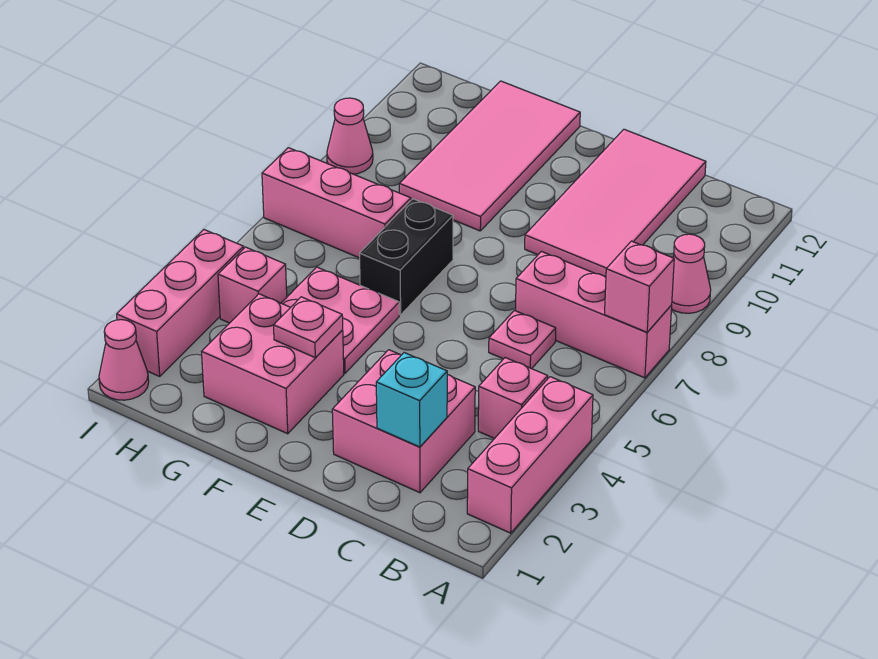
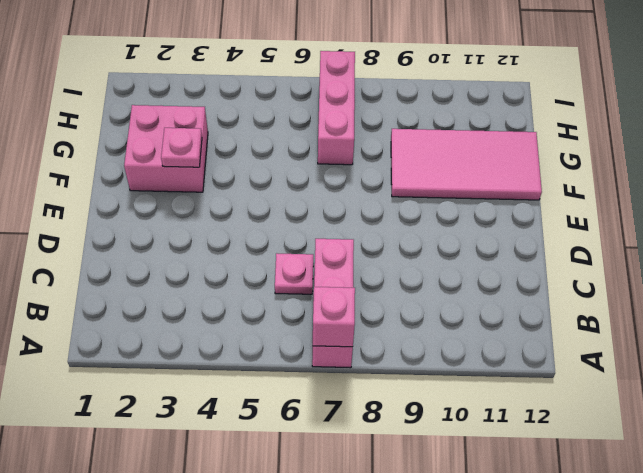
none -> pink brick A2:A4 level 1
none -> pink cone A9 level 1
none -> pink brick B4 level 1

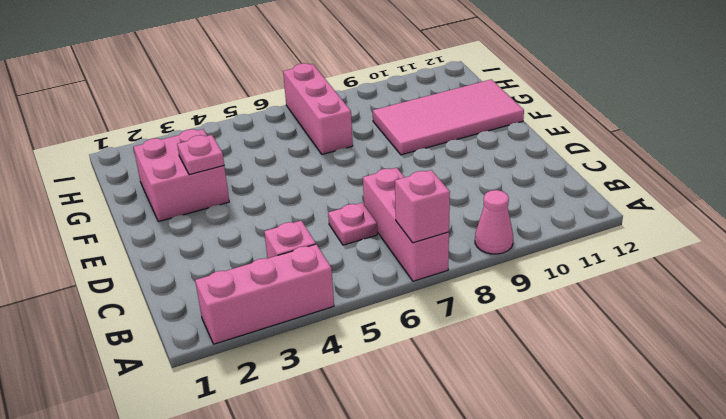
none -> pink brick C2:D3 level 1
none -> pink tile C9:D12 level 1
none -> pink plate F4:G5 level 1

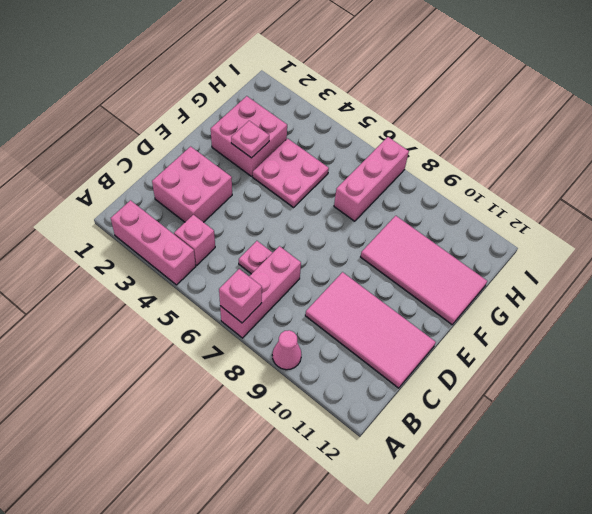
none -> black brick F6:F7 level 1
none -> pink brick H4 level 1
none -> pink cone I1 level 1

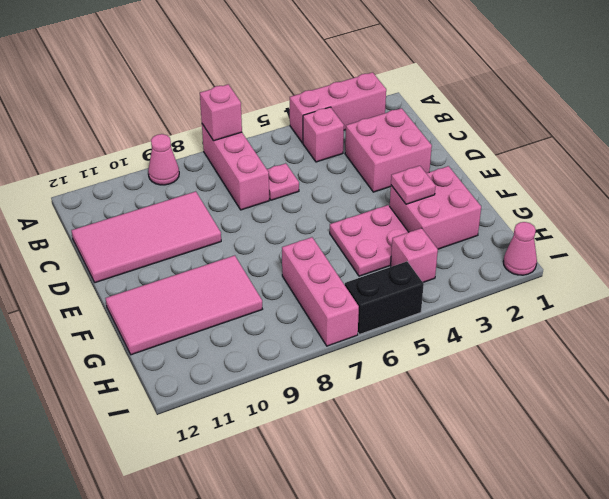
black brick I5:I6 level 1 -> black brick F6:F7 level 1
none -> pink brick I2:I4 level 1
none -> pink cone I9 level 1
none -> cyan brick C2 level 2

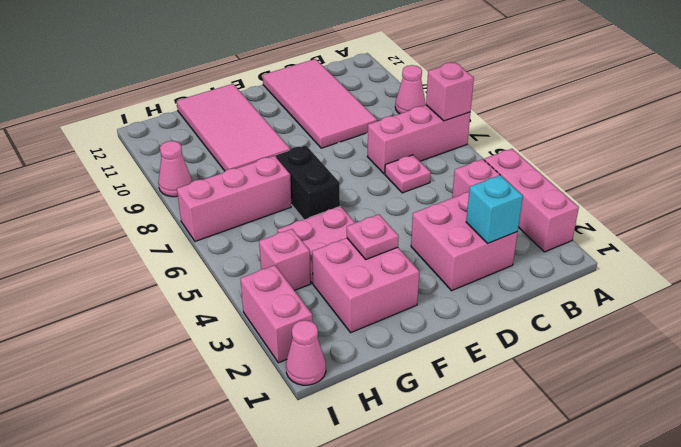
pink brick I2:I3 level 1 -> pink brick I2:I4 level 1

